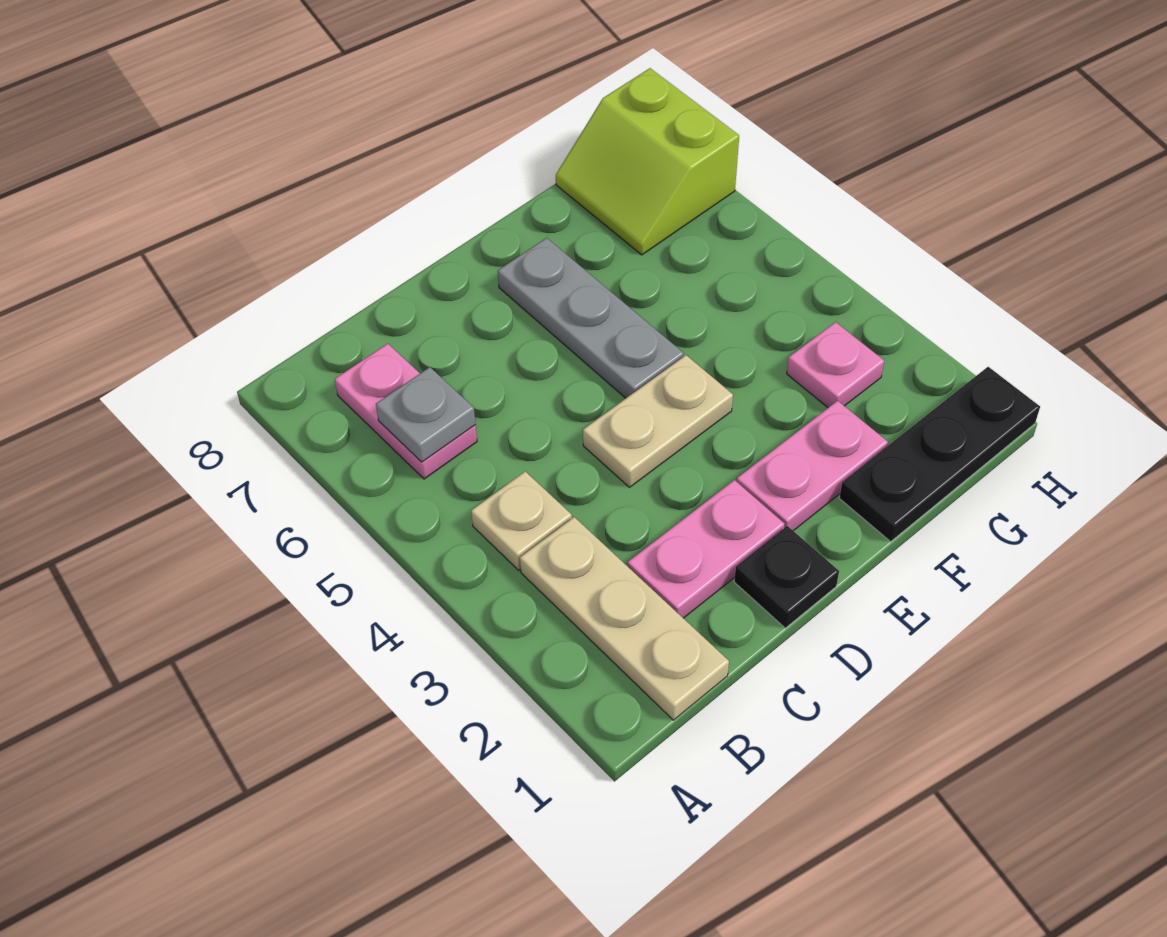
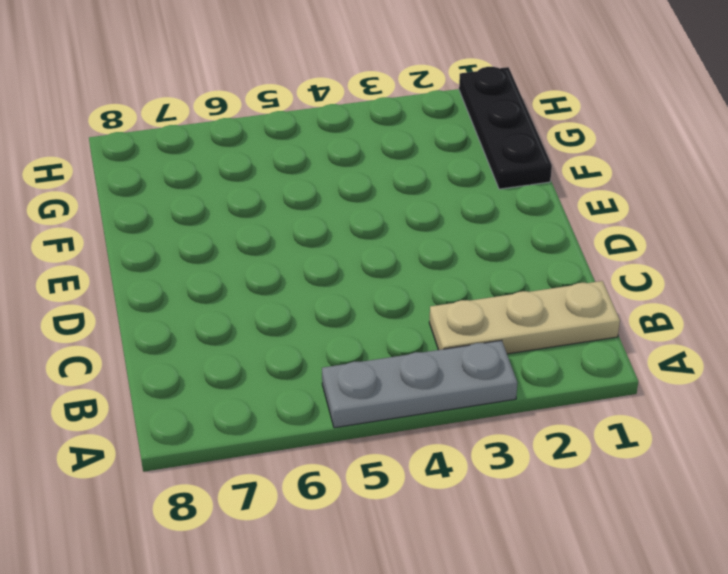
grey plate A3:A5 level 1 -> grey plate E5:E7 level 1
none -> tan plate B4 level 1
none -> pink plate B6:B7 level 1
none -> pink plate C2:D2 level 1

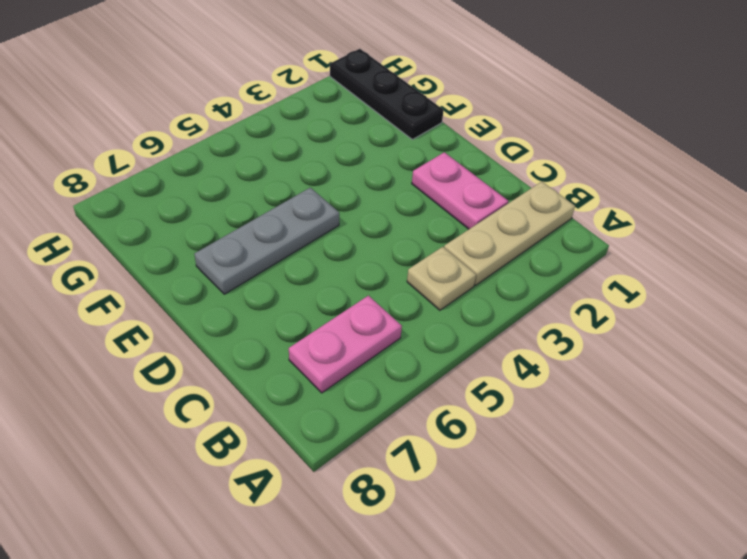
none -> black plate D1 level 1
none -> tan plate D4:E4 level 1
none -> pink plate E2:F2 level 1

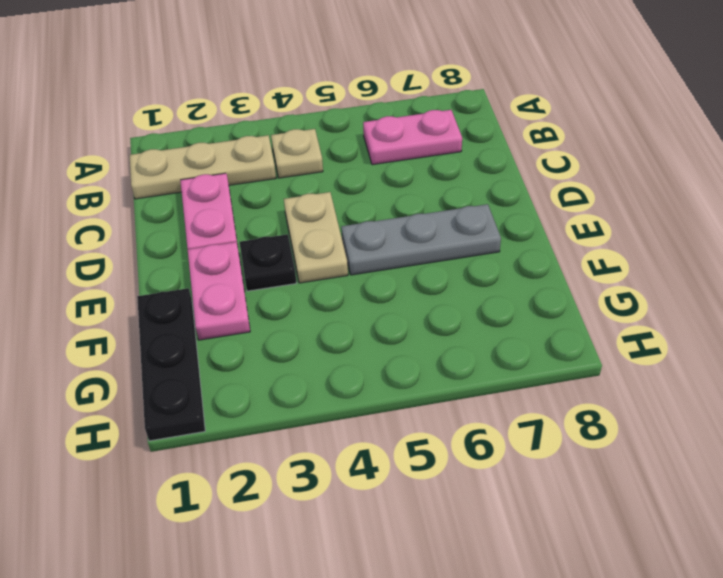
black plate E3 level 1 -> black plate D1 level 1
none -> pink plate G3 level 1
none -> lime slope G7:H8 level 1 top H
none -> grey plate B6 level 2

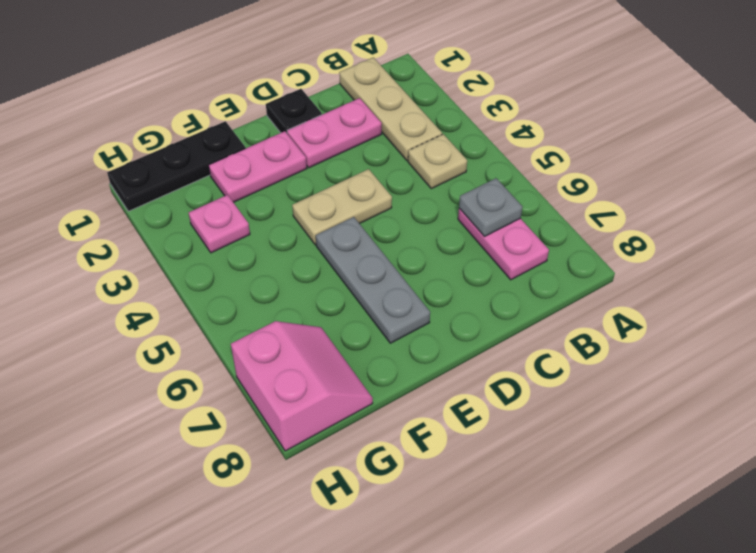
pink slope G7:H8 level 1 top H -> lime slope G7:H8 level 1 top H

